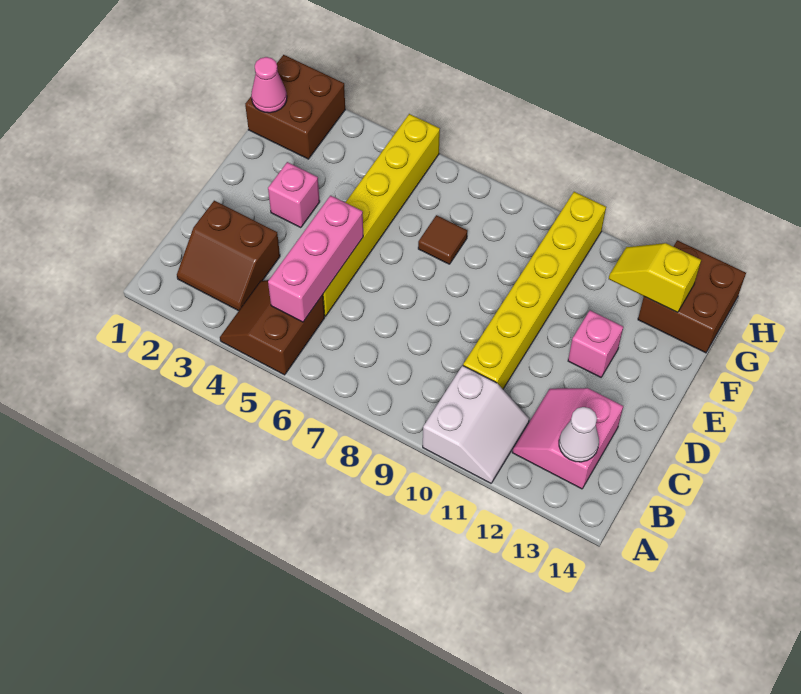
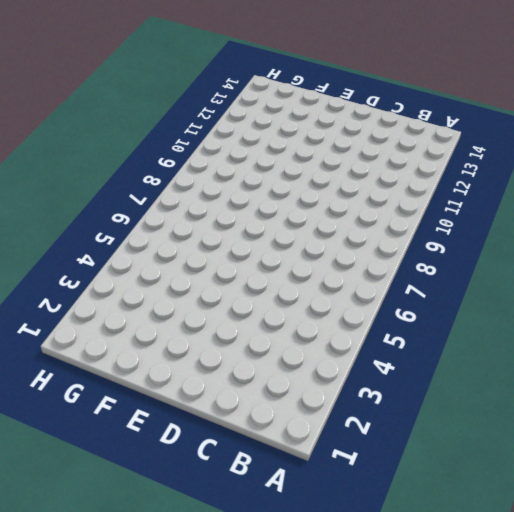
none -> brown slope A4:B5 level 1 top 5
none -> white slope A10:B11 level 1 top 10
none -> brown slope B2:C3 level 1 top C

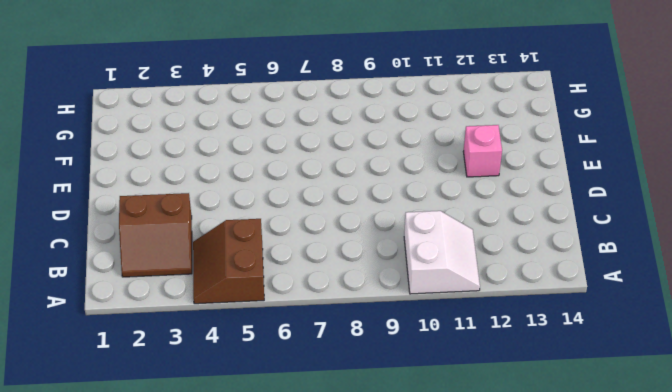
none -> pink slope B12:C13 level 1 top 13
none -> yellow brick C5:H5 level 1
none -> yellow brick C10:H10 level 1

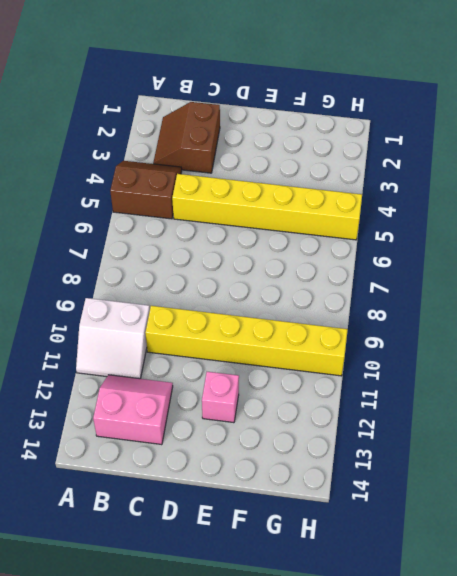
none -> pink brick E3 level 1
none -> brown tile F7 level 1
none -> brown brick G1:H2 level 1

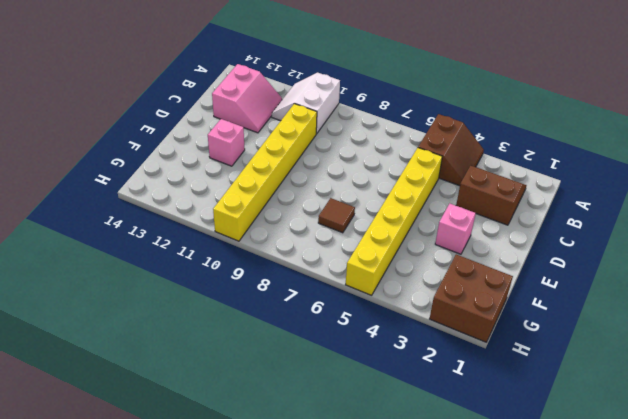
none -> brown brick G13:H14 level 1
none -> pink brick B5:D5 level 2
none -> white cone B13 level 2

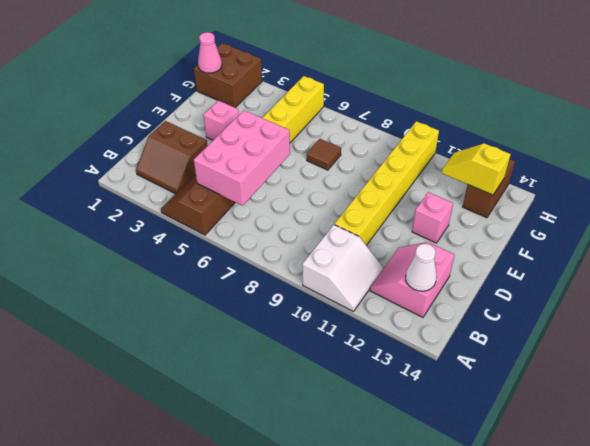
pink brick B5:D6 level 2 -> pink brick B5:D5 level 2
brown brick G13:H13 level 1 -> brown brick G13:H14 level 1

